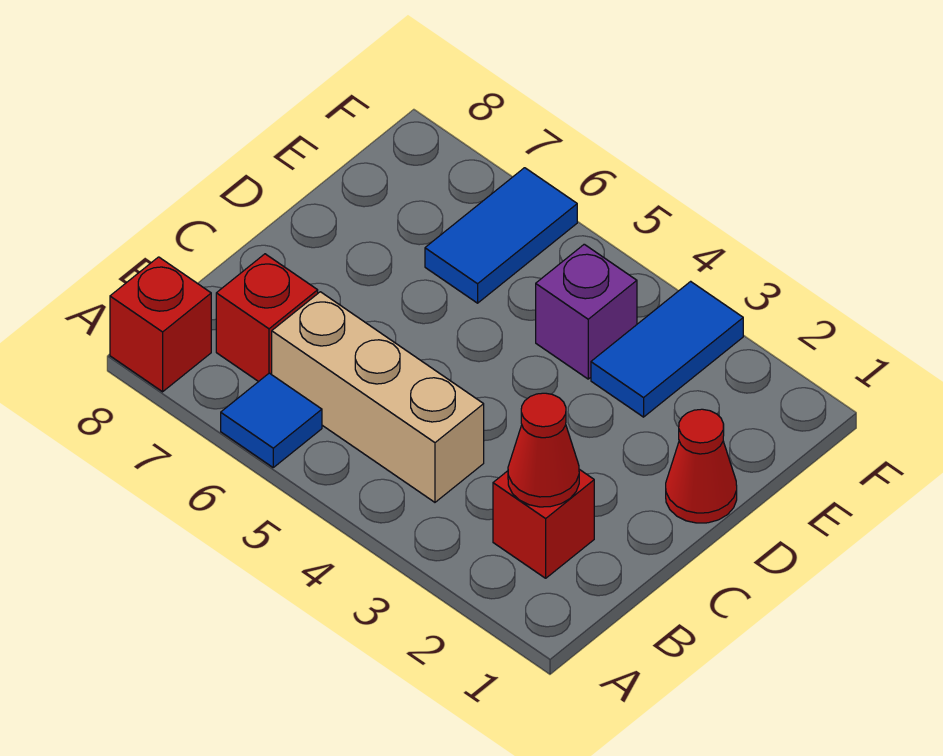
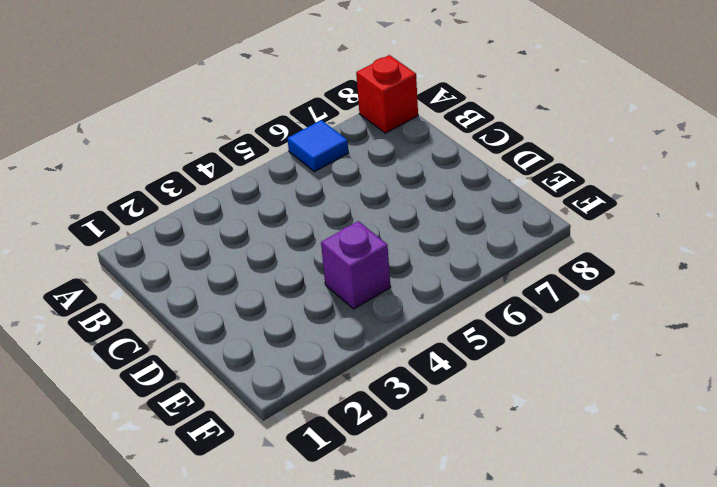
none -> red brick B2 level 1
none -> tan brick B4:B6 level 1

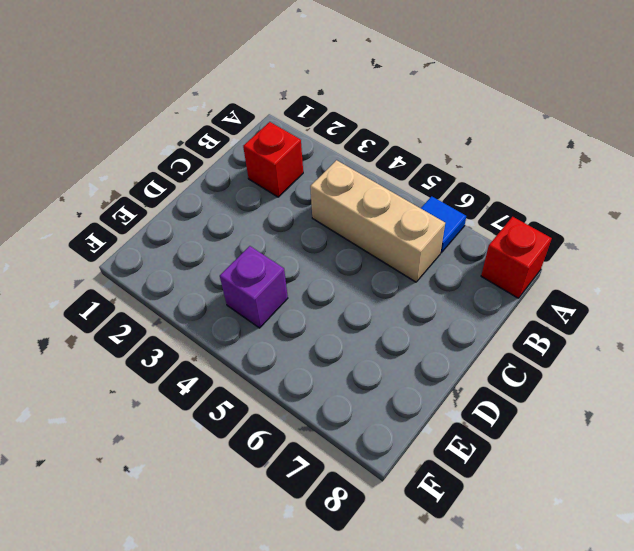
none -> red brick B7 level 1
none -> red cone D1 level 1

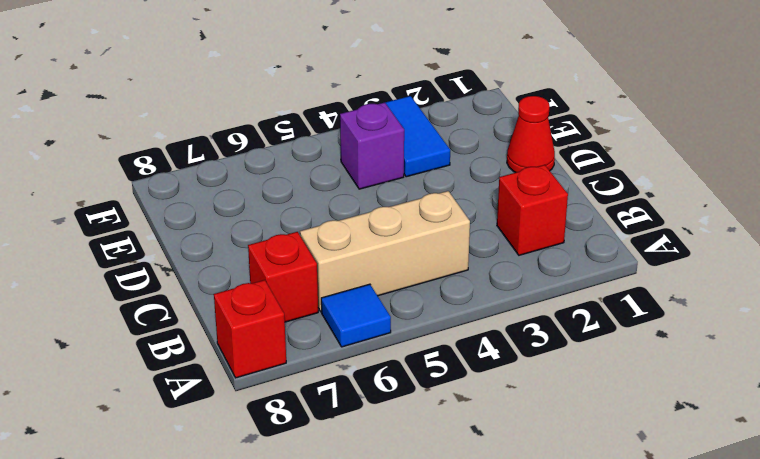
none -> blue tile E6:F6 level 1
none -> red cone B2 level 2

